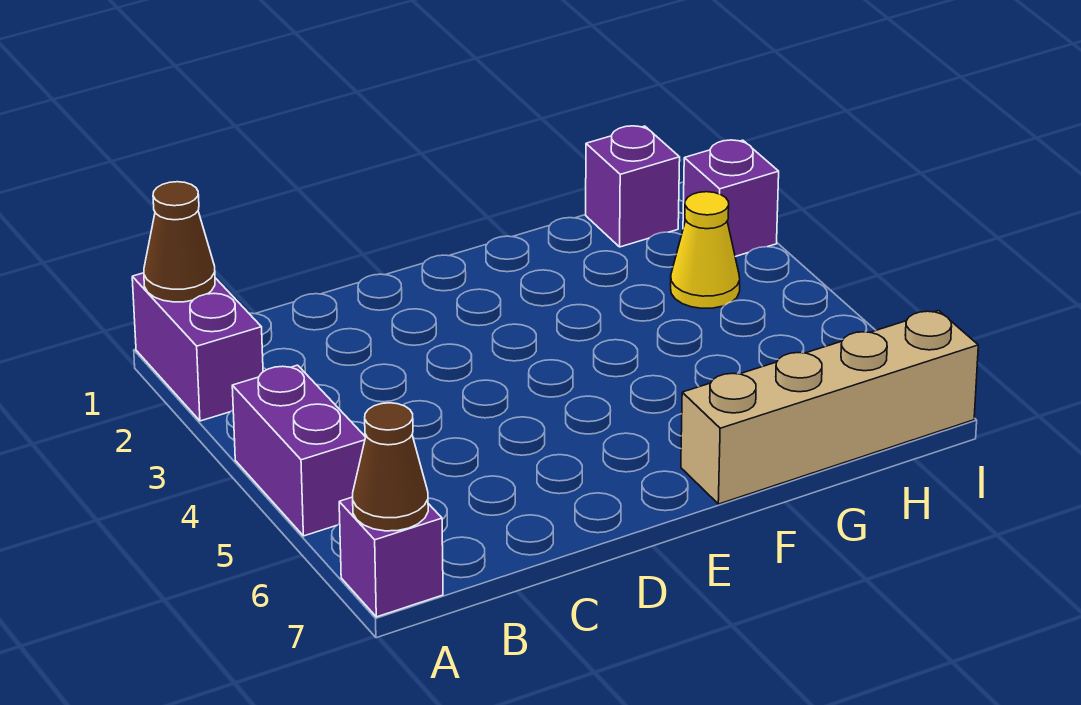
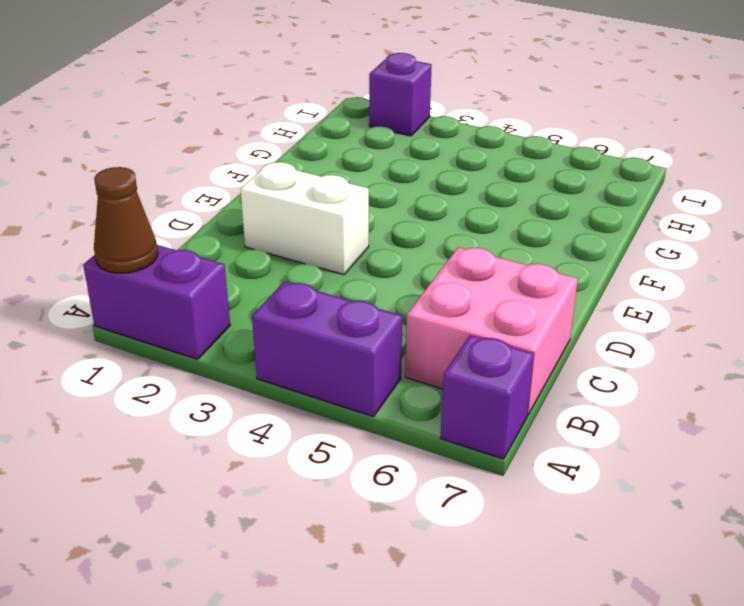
pink brick B6:C7 level 1 -> none
white brick D2:D3 level 1 -> none
none -> tan brick F7:I7 level 1
none -> purple brick H1 level 1

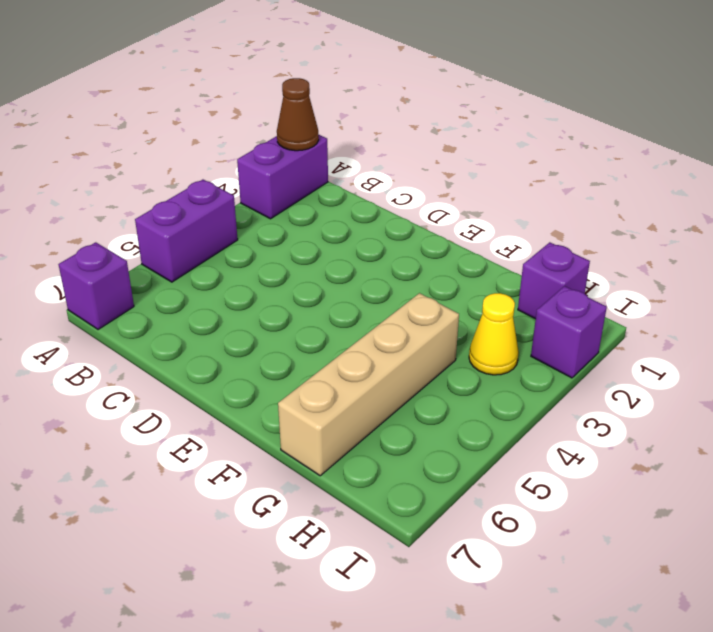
tan brick G4:G7 level 1 -> tan brick F7:I7 level 1
none -> brown cone A7 level 2

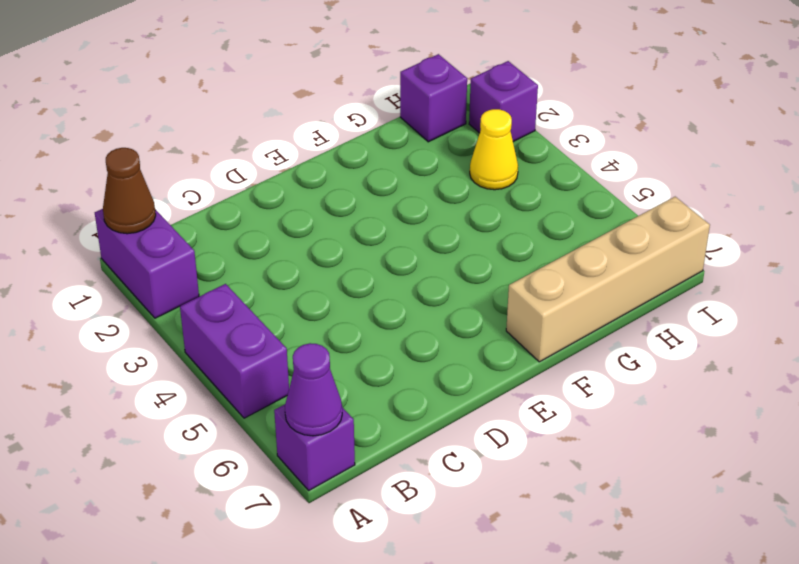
purple cone A7 level 2 -> brown cone A7 level 2

